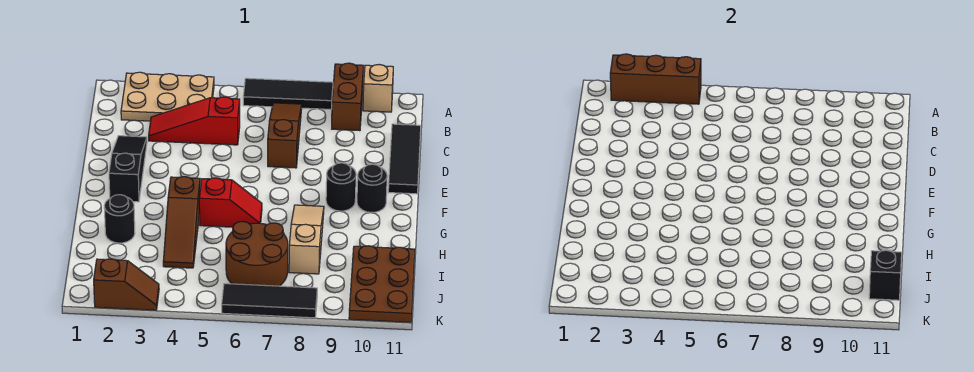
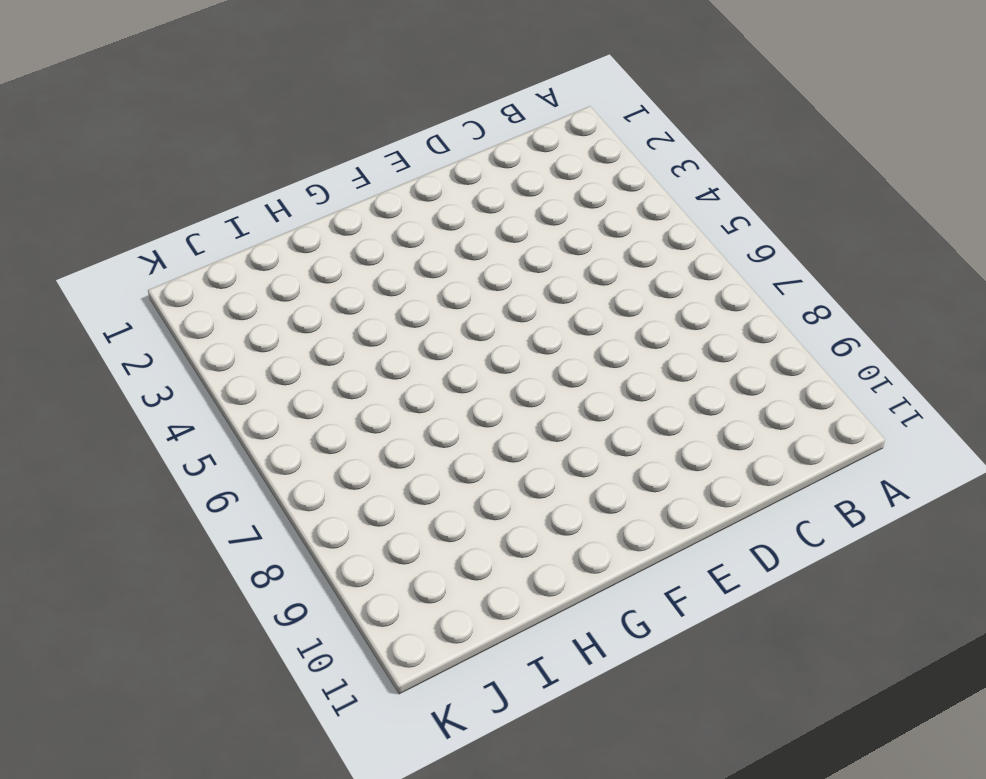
none -> tan plate A2:B4 level 1
none -> black tile A6:A8 level 1
none -> brown brick A9:B9 level 1

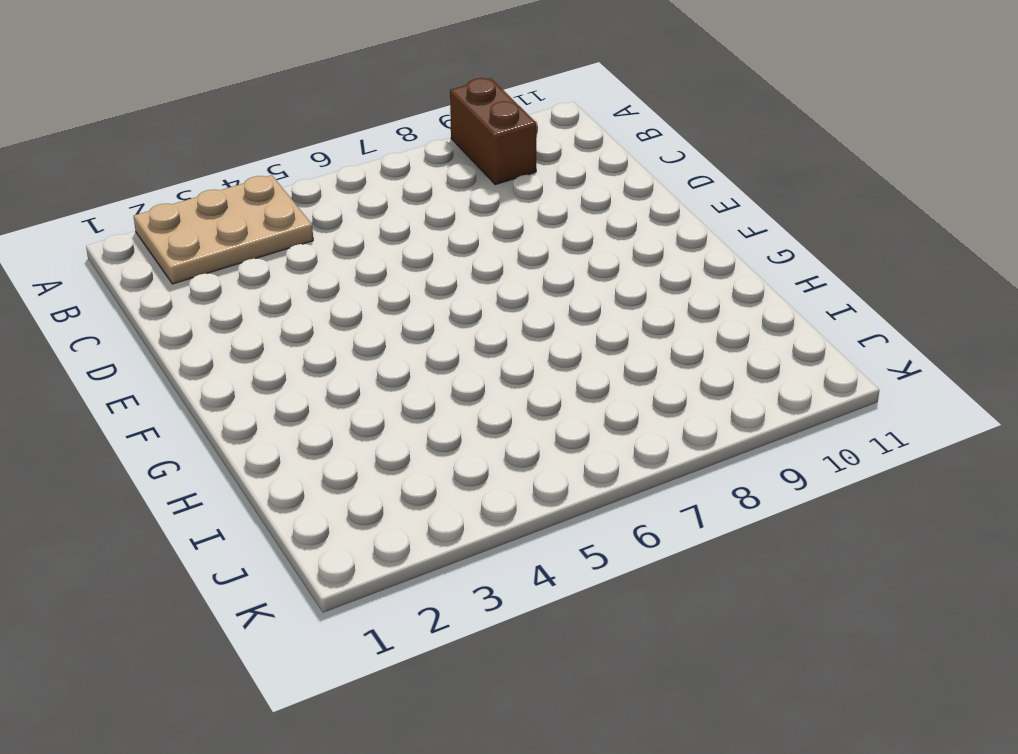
none -> black tile A6:A8 level 1
none -> tan brick A10 level 1
none -> brown slope B7:D7 level 1 top D

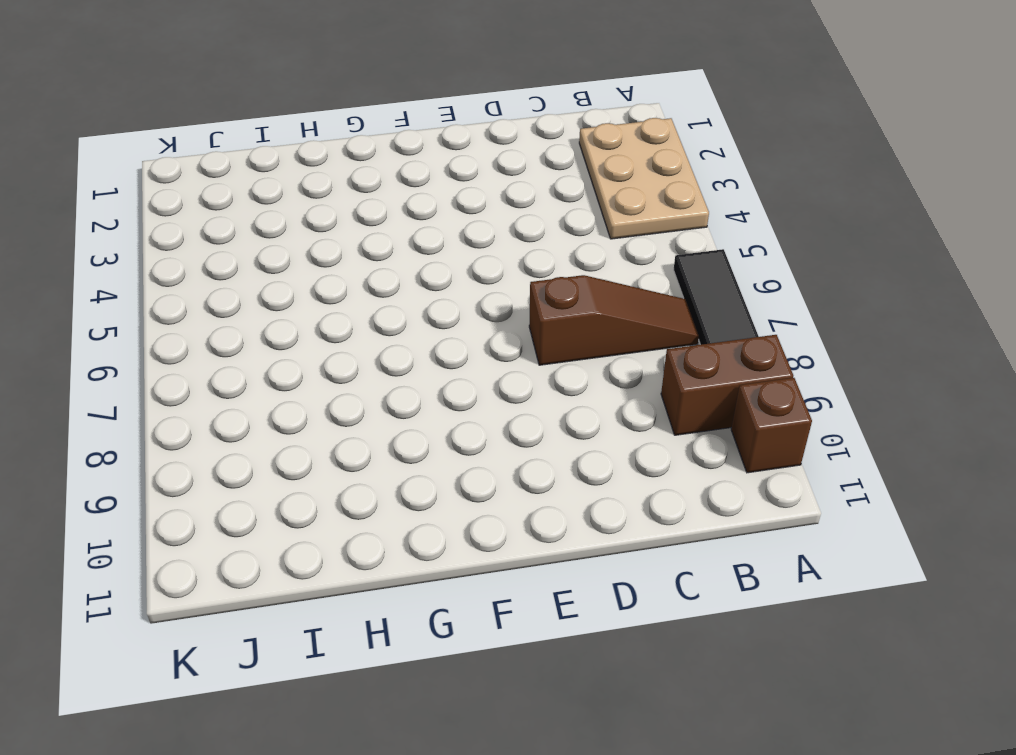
brown brick A10 level 1 -> tan brick A10 level 1
none -> red slope C3:C5 level 1 top 5
none -> black tile C11:E11 level 1
none -> black slope D2:F2 level 1 top F

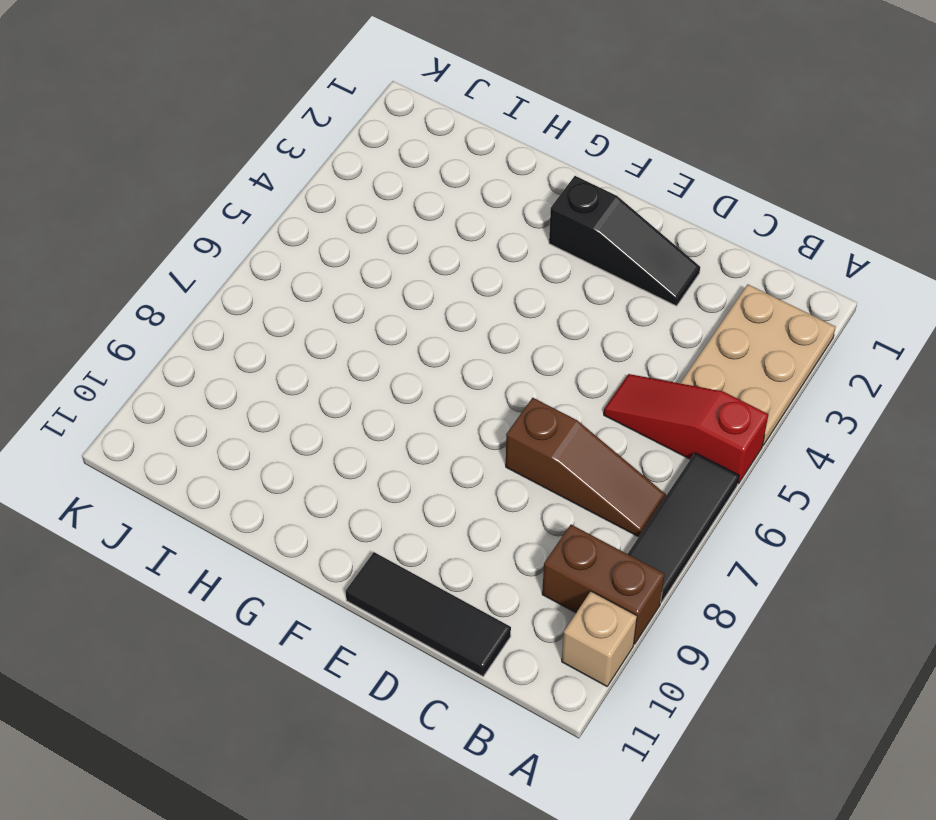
red slope A5:C5 level 1 top A -> red slope C3:C5 level 1 top 5
none -> black round brick F9 level 1
none -> black round brick F10 level 1
none -> brown slope G4:I4 level 1 top G

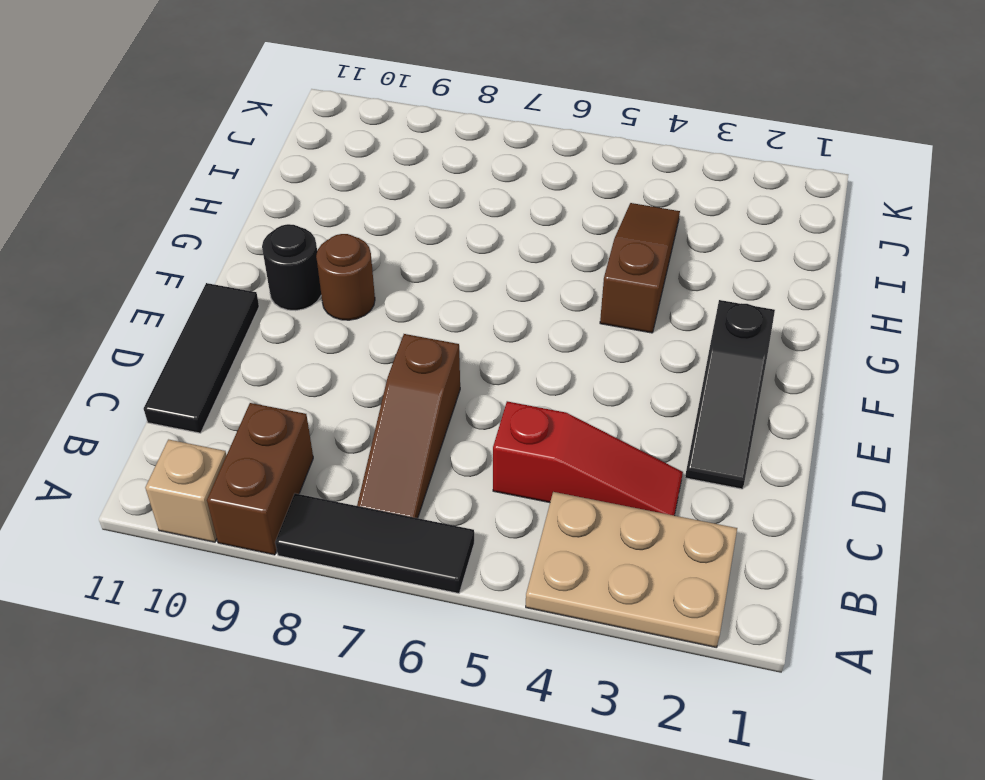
brown round brick F9 level 1 -> black round brick F9 level 1
none -> red slope G5:G6 level 1 top 5
none -> tan slope G8:I8 level 1 top I
none -> black round brick H2 level 1

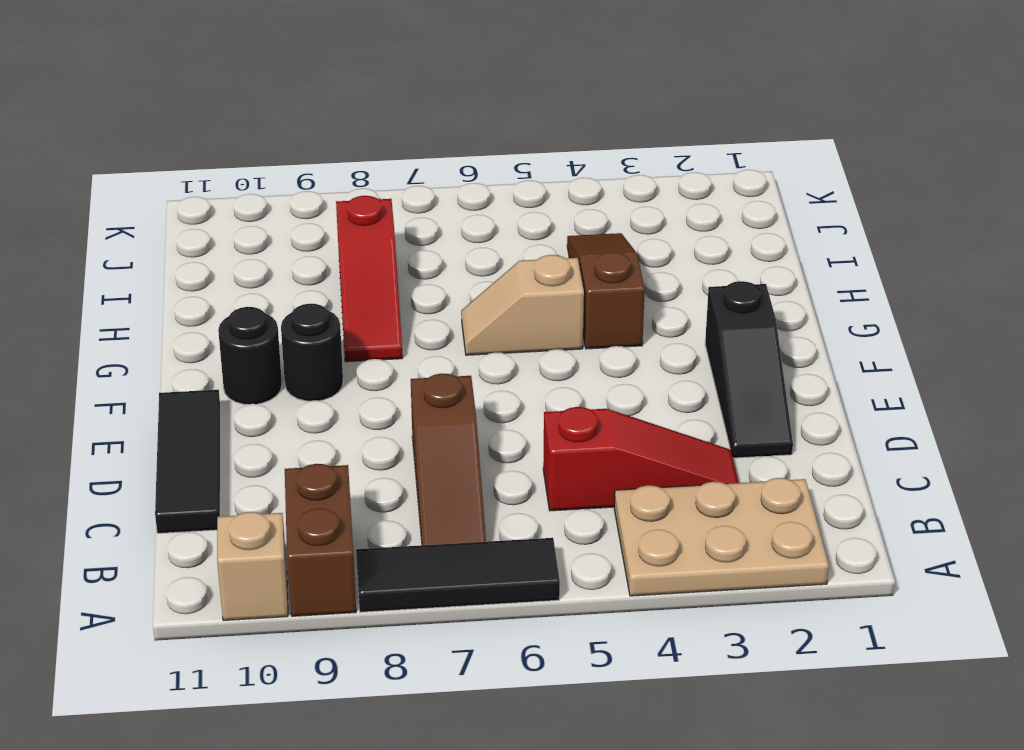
tan slope G5:G6 level 1 top 5 -> red slope G5:G6 level 1 top 5
red slope G8:I8 level 1 top I -> tan slope G8:I8 level 1 top I
none -> black round brick H2 level 1
none -> brown round brick I6:J7 level 1
none -> brown plate I10:K11 level 1

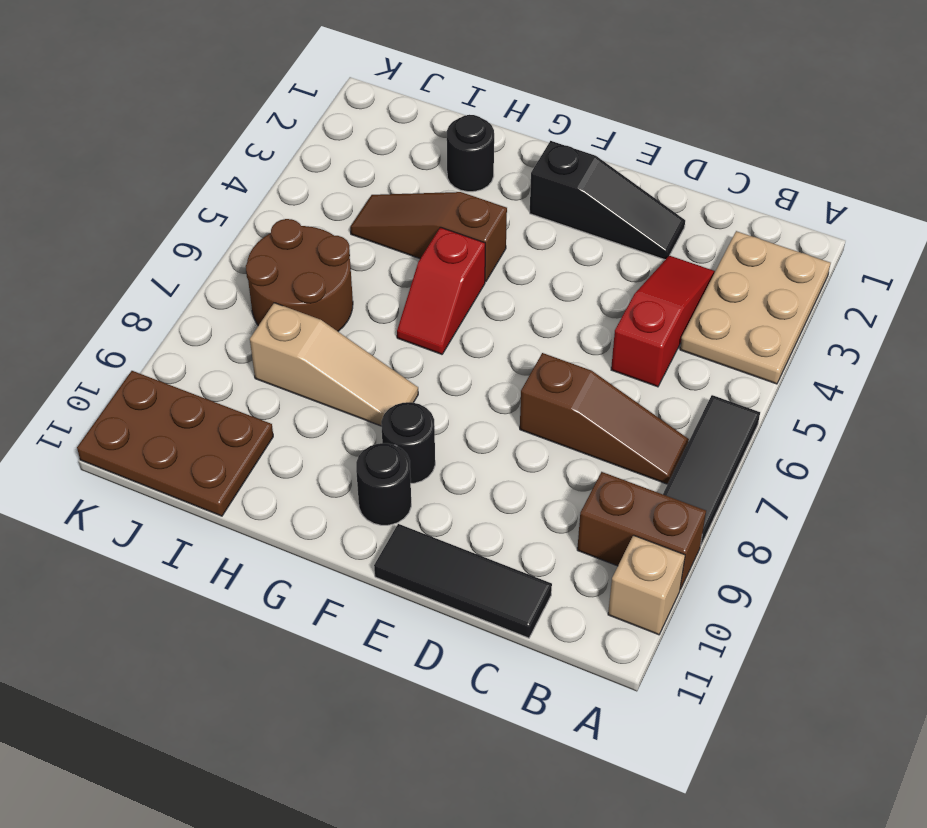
none -> brown slope K2:K3 level 1 top 2
none -> black tile K6:K8 level 1
none -> brown brick A2:A4 level 2

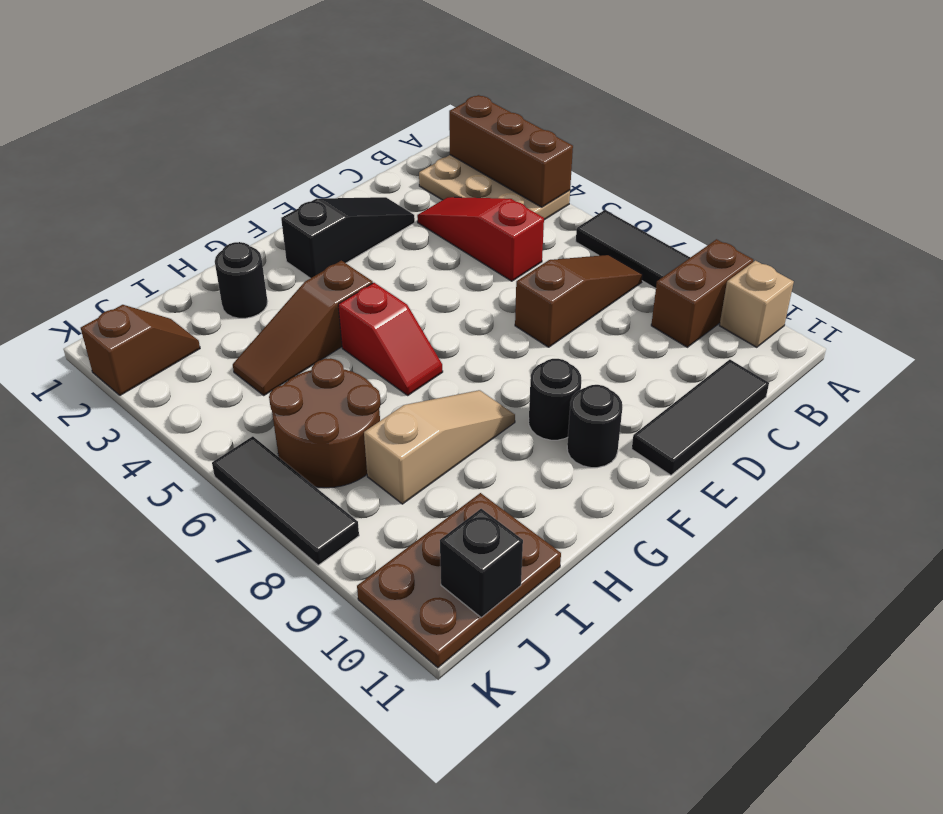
brown slope J2:K2 level 1 top K -> brown slope K2:K3 level 1 top 2

